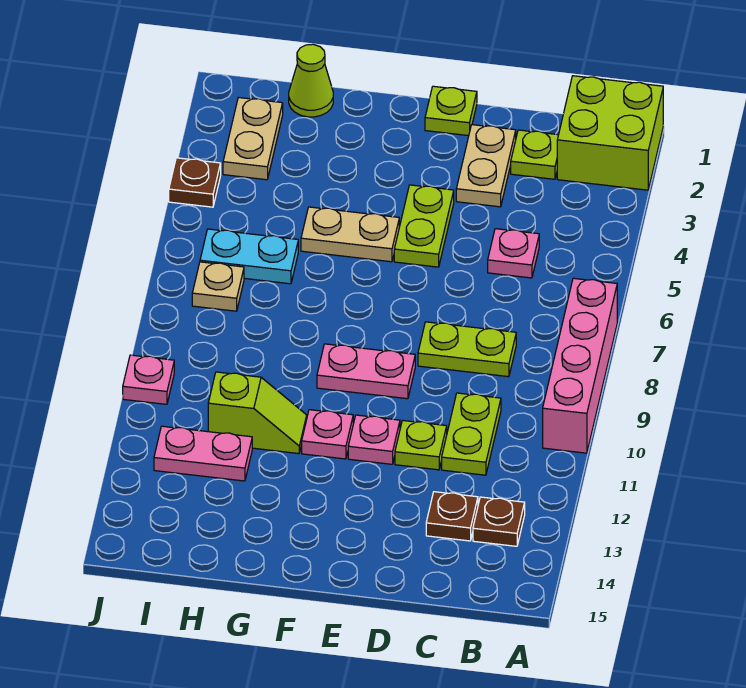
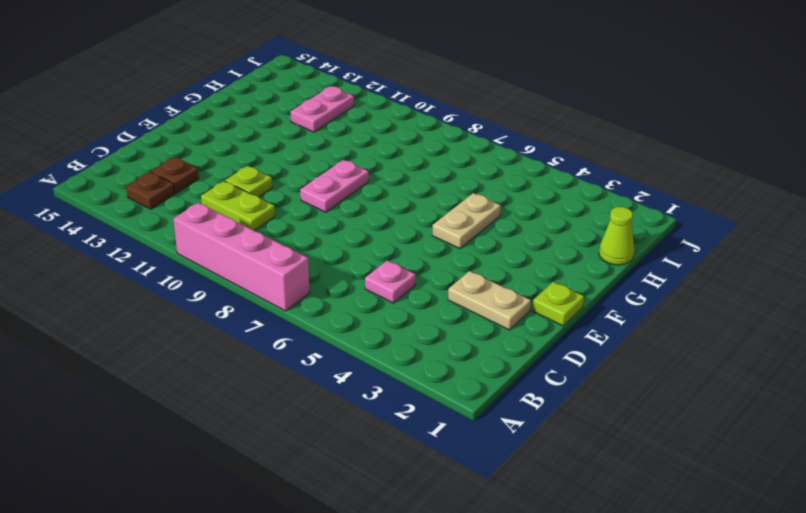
none -> lime brick A1:B2 level 1
none -> lime plate C2 level 1
none -> lime plate C8:D8 level 1

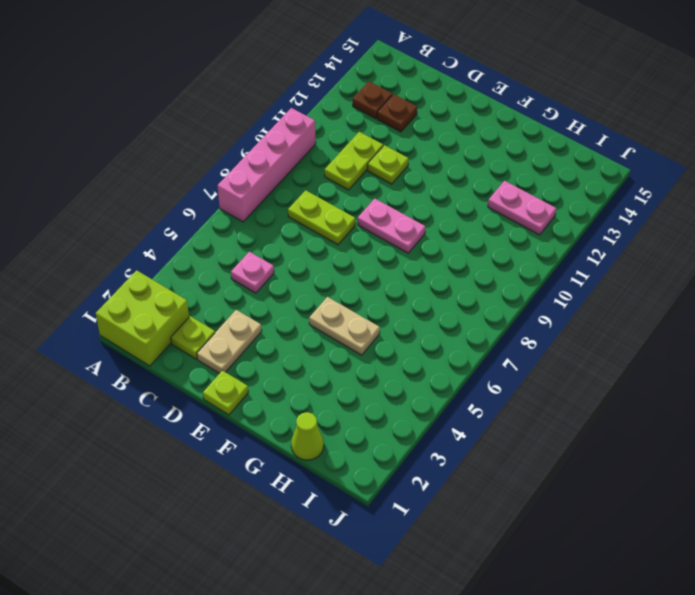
none -> lime plate E4:E5 level 1
none -> pink plate E11 level 1
none -> pink plate F11 level 1

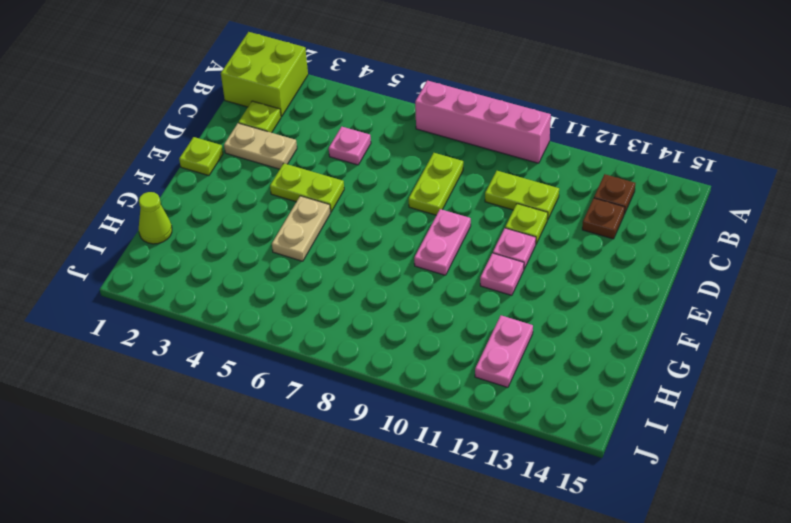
none -> lime slope G11:H11 level 1 top H
none -> cyan plate H6:I6 level 1
none -> tan plate I2:I3 level 1

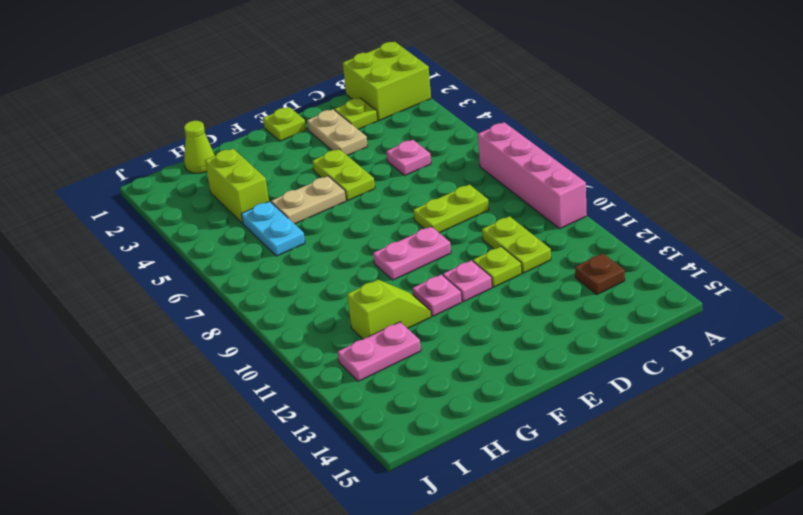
lime brick H3:H4 level 1 -> none
cyan plate H5:H6 level 1 -> cyan plate H6:I6 level 1
none -> brown plate C13 level 1
none -> tan plate I2:I3 level 1
none -> tan plate I7 level 1

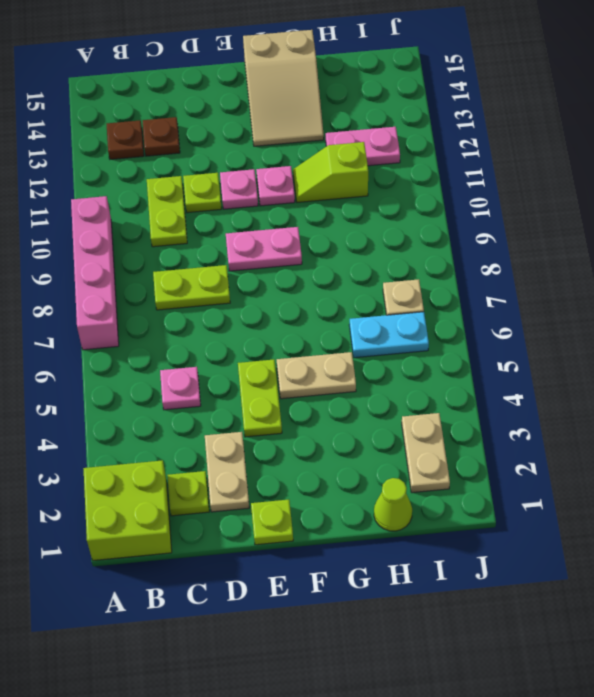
tan slope F13:G15 level 1 top 15 -> none
none -> brown plate J4 level 1
none -> pink plate J10 level 1

